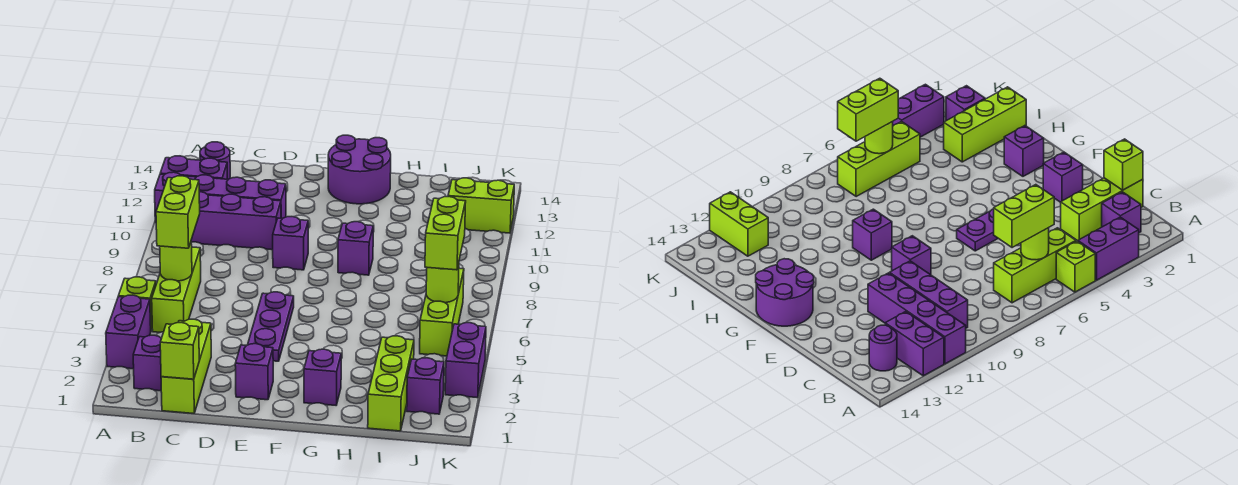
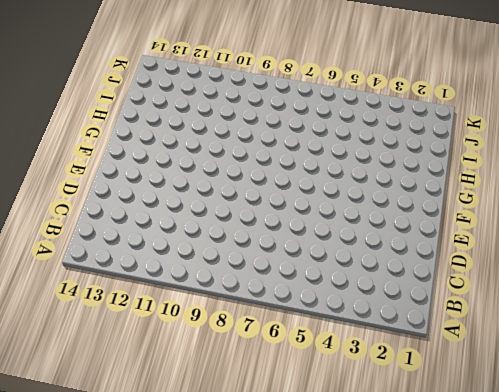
none -> purple brick A3:A4 level 1
none -> lime brick A5 level 1
none -> purple brick A11:D11 level 1

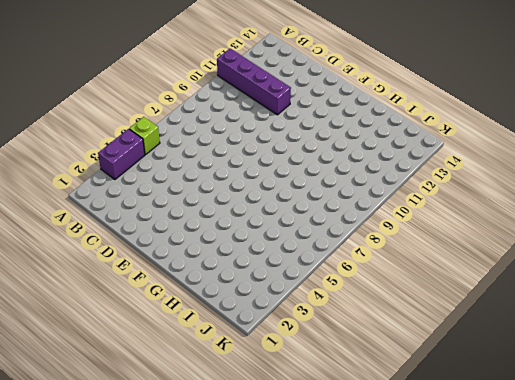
none -> purple brick A12:B12 level 1
none -> purple brick B2 level 1
none -> lime brick B5:B7 level 1

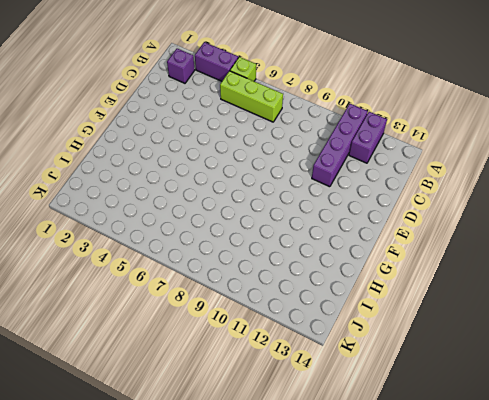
none -> purple brick B10:D10 level 1
none -> purple round brick B13 level 1
none -> lime brick C1:C3 level 1

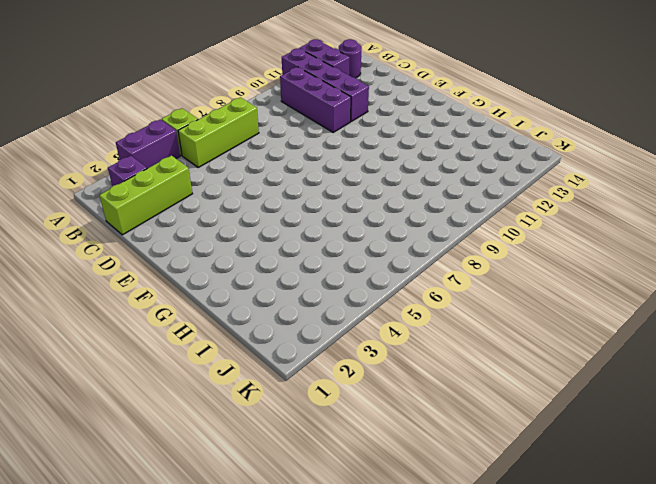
none -> purple brick E2 level 1
none -> purple plate E4:E6 level 1
none -> purple brick E9 level 1

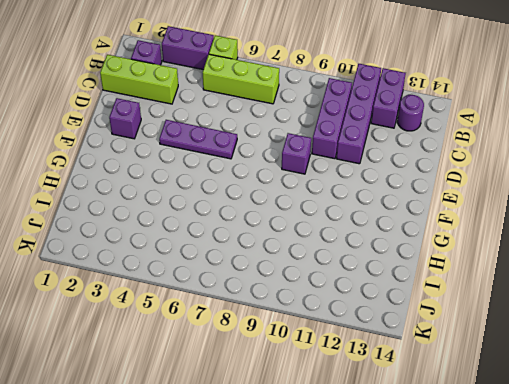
none -> purple round brick F13:G14 level 1
none -> purple brick G2 level 1
none -> purple brick G9 level 1

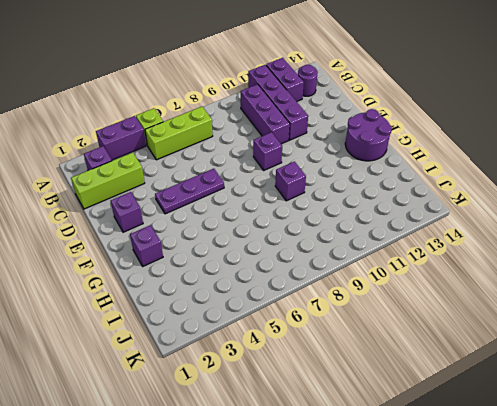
none -> lime brick I1:I3 level 1
none -> purple brick J2 level 1
none -> lime brick J5:J7 level 1

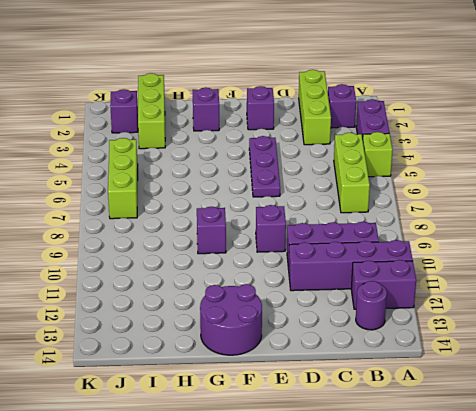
none -> lime brick J12:K12 level 1
none -> purple brick K3:K4 level 1
none -> lime round brick B6 level 2

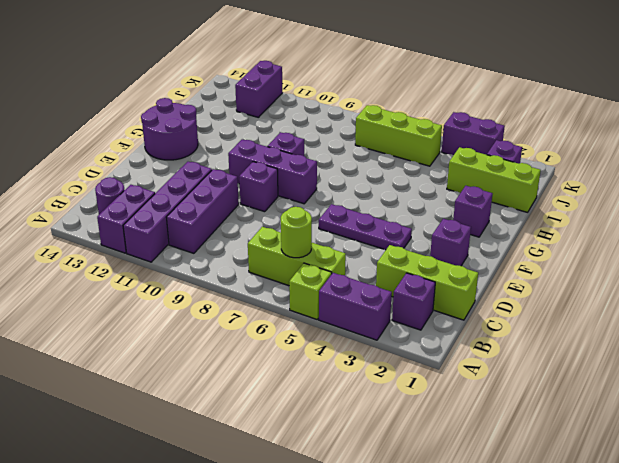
purple brick F8:F10 level 1 -> none
purple brick J12:K12 level 1 -> lime brick J12:K12 level 1
none -> lime brick C1 level 2
none -> lime round brick J6 level 2
none -> lime brick B6:B7 level 3

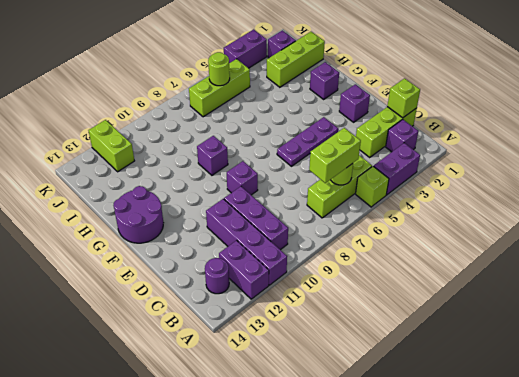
none -> lime brick J6:J7 level 3

